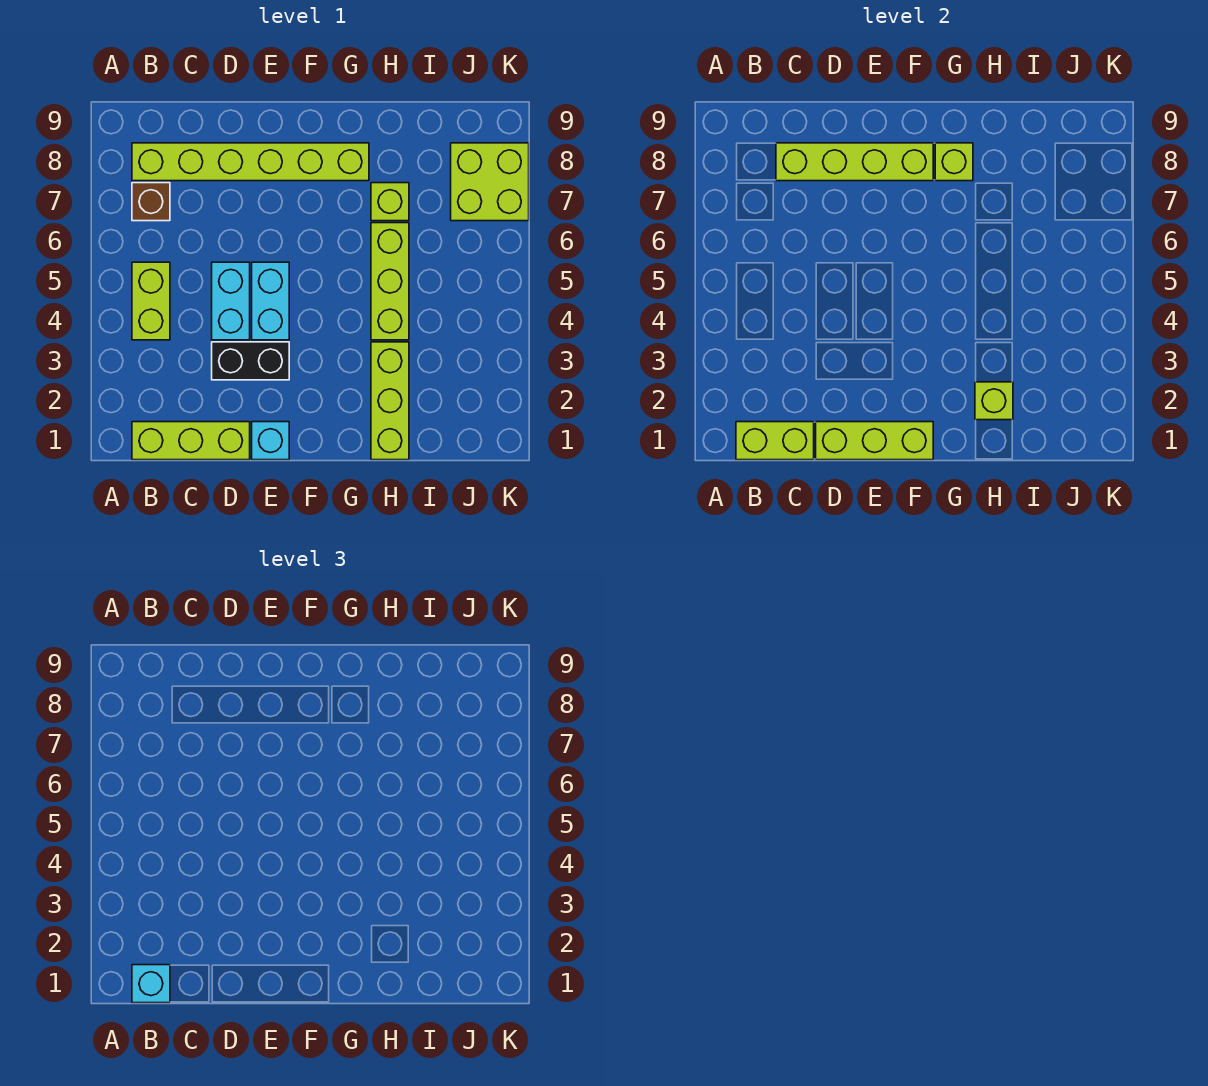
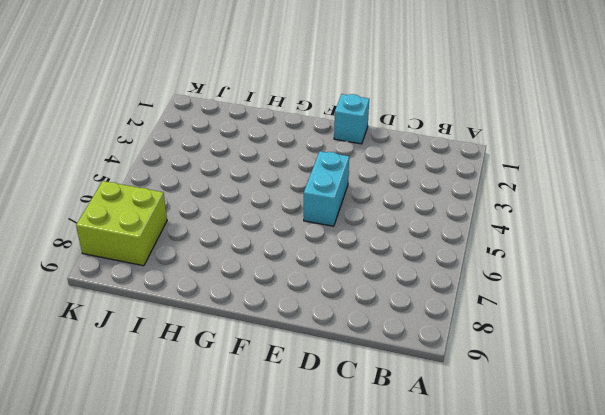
none -> lime brick B1:D1 level 1
none -> lime brick B4:B5 level 1
none -> brown brick B7 level 1

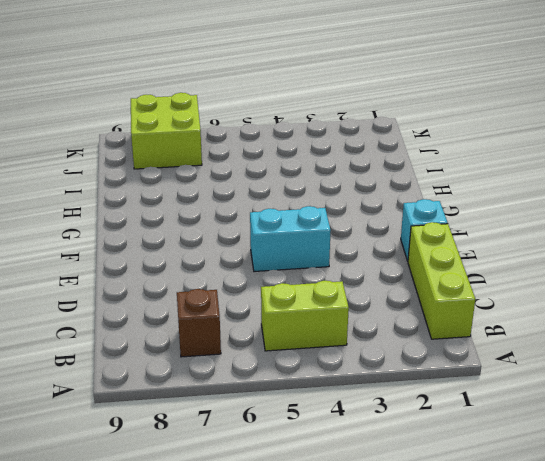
none -> lime brick B8:G8 level 1
none -> black brick D3:E3 level 1
none -> cyan brick D4:D5 level 1

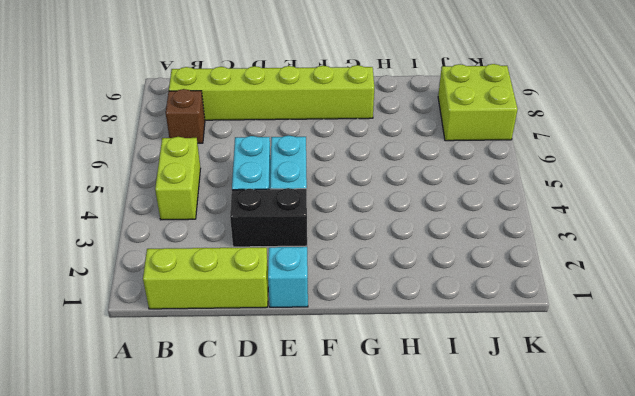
none -> lime brick H1:H3 level 1
none -> lime brick H4:H6 level 1
none -> lime brick H7 level 1

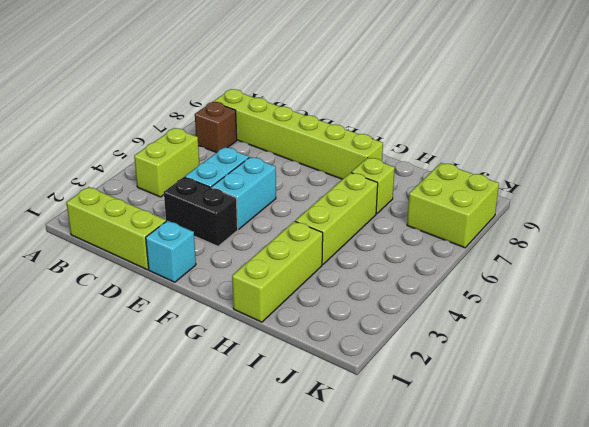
none -> lime brick B1:C1 level 2
none -> lime brick C8:F8 level 2
none -> lime brick D1:F1 level 2

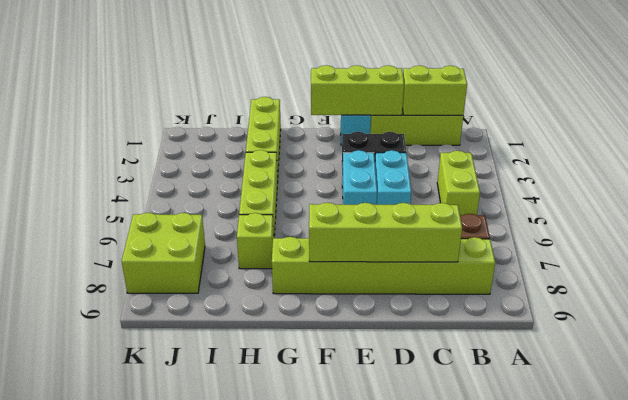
none -> lime brick G8 level 2
none -> lime brick H2 level 2
none -> cyan brick B1 level 3

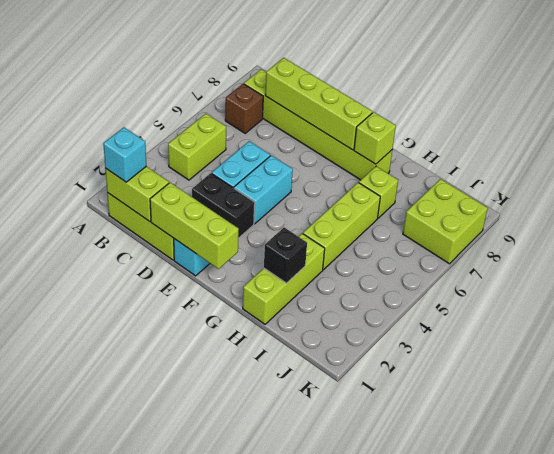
black brick H2 level 2 -> lime brick H2 level 2

